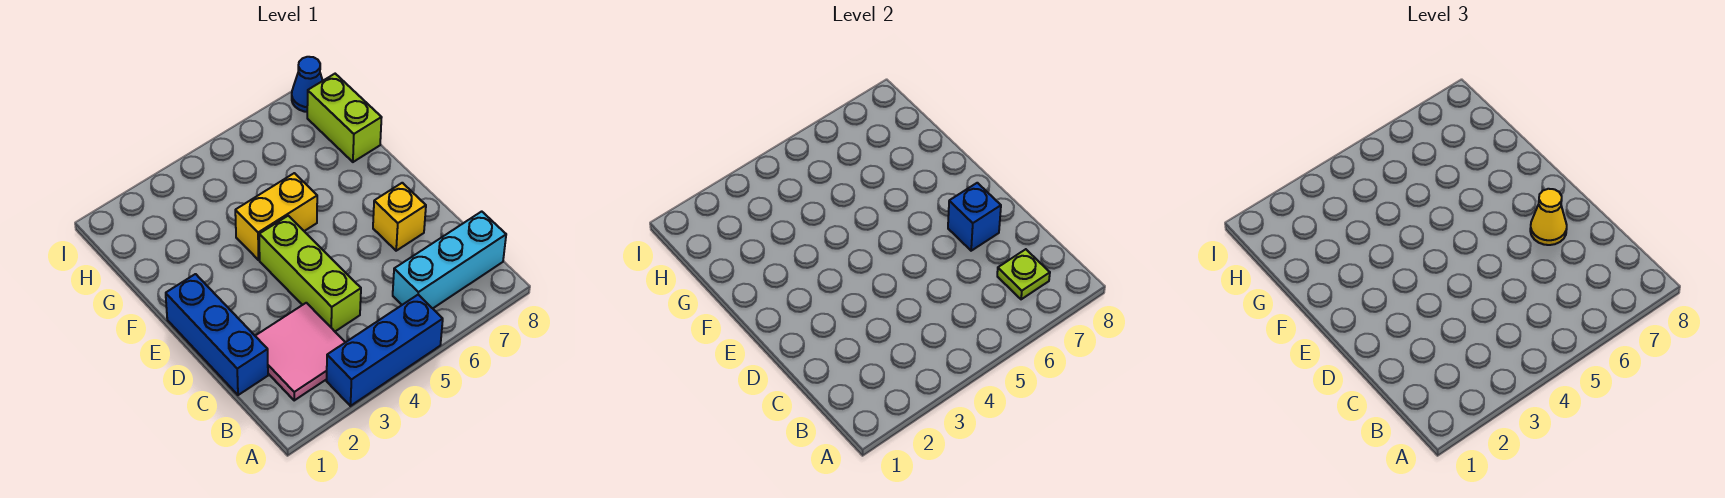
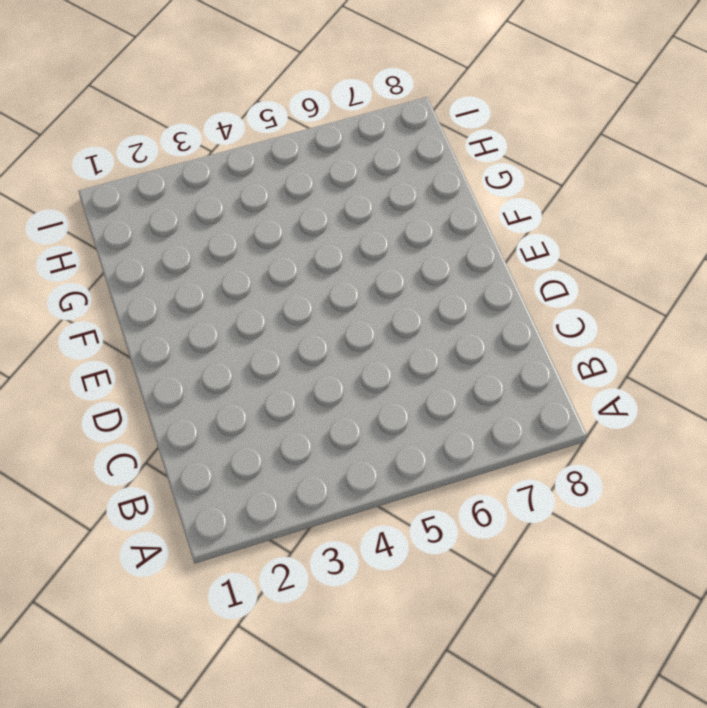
none -> blue brick A3:A5 level 1
none -> pink tile B2:C3 level 1
none -> cyan brick B6:B8 level 1

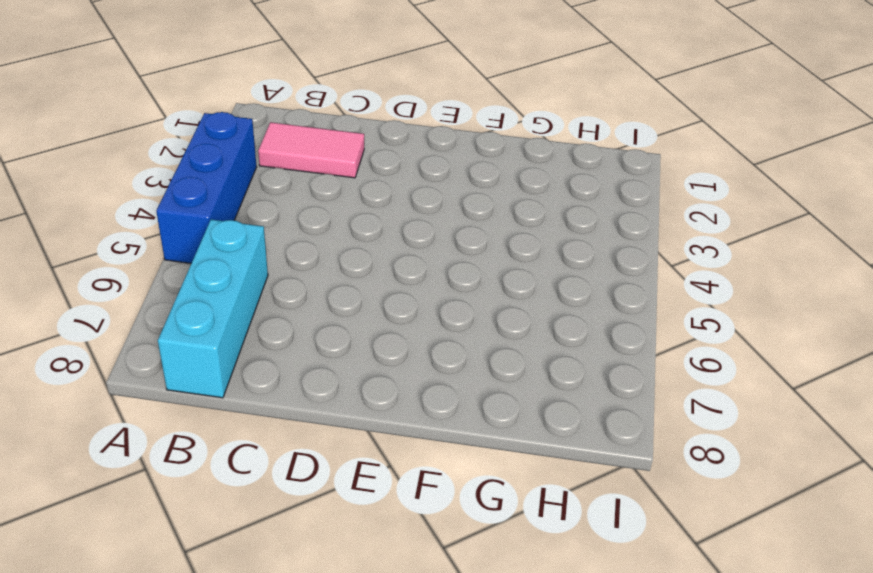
pink tile B2:C2 level 1 -> pink tile B2:C3 level 1
none -> blue brick C1:E1 level 1
none -> lime brick C4:E4 level 1
none -> yellow brick D7 level 1

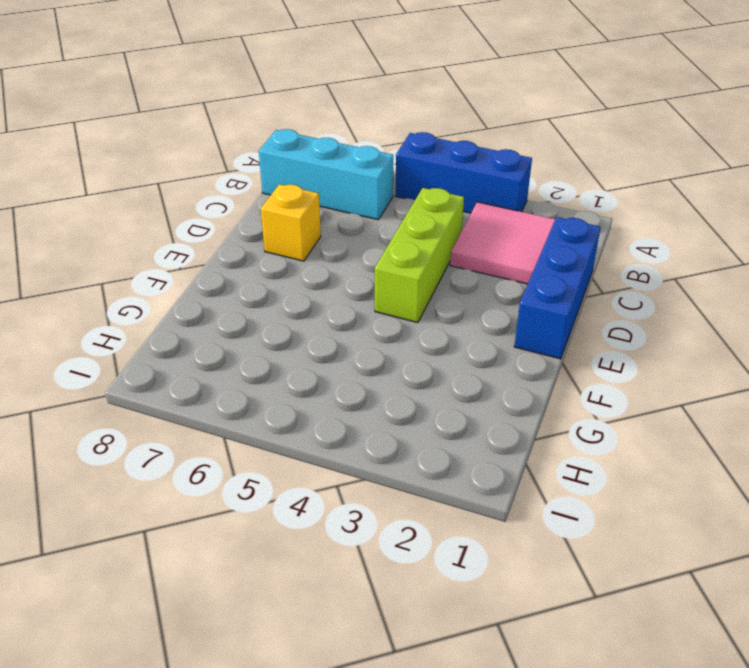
none -> yellow brick F4:F5 level 1
none -> lime brick G8:H8 level 1
none -> blue cone I8 level 1

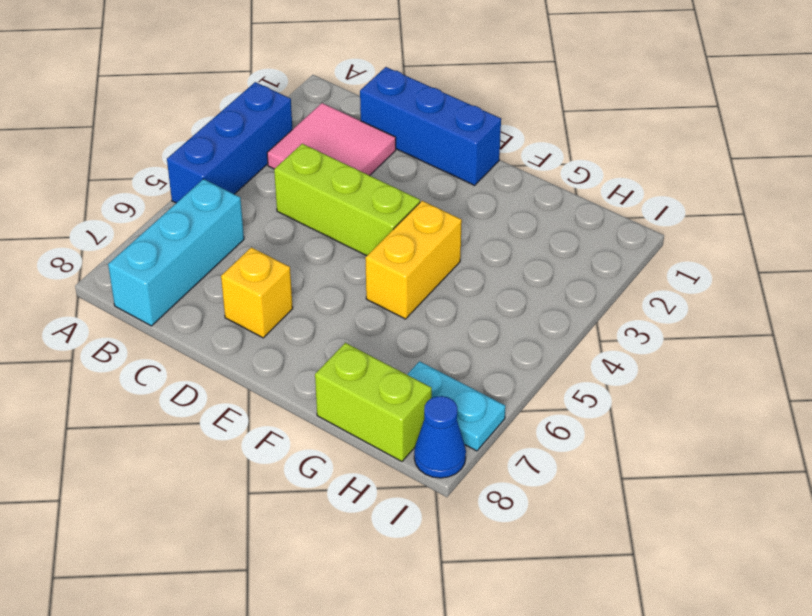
cyan plate H7:I7 level 1 -> none
none -> lime plate B7 level 2
none -> blue brick D7 level 2
none -> yellow cone D7 level 3

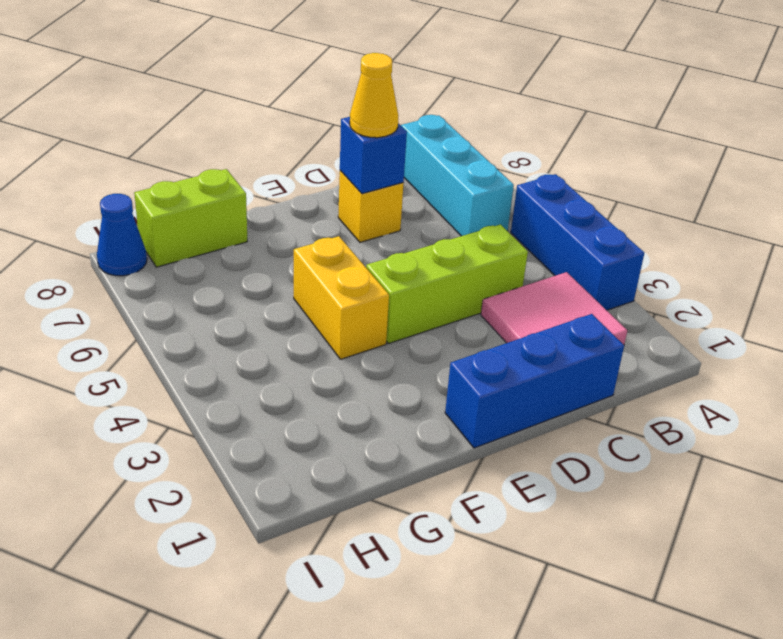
none -> lime plate B7 level 2

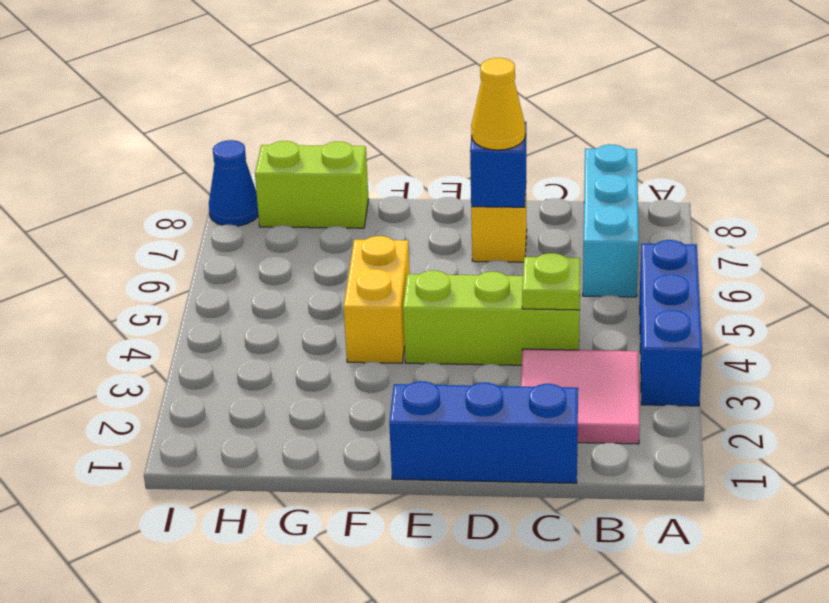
lime plate C4 level 2 -> lime plate B7 level 2

